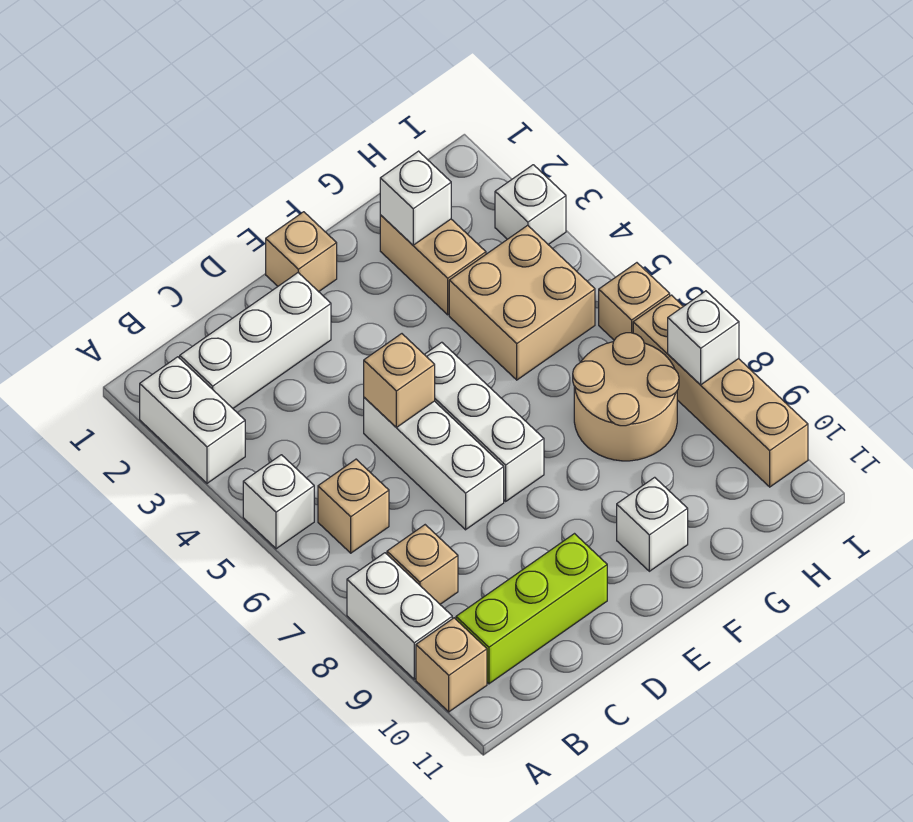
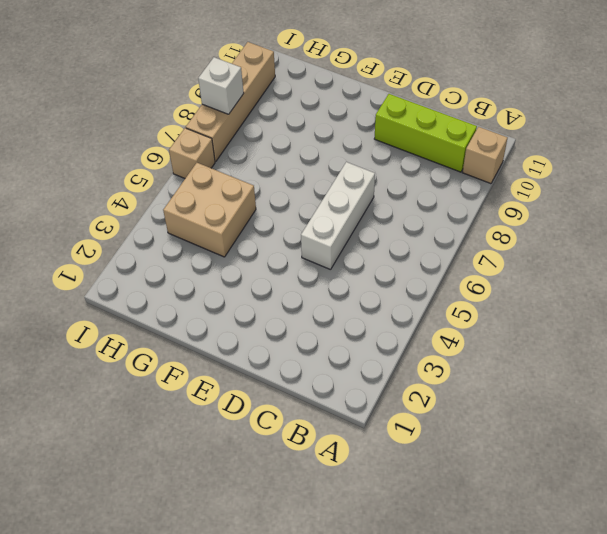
none -> white brick A2:A3 level 1
none -> white brick A5 level 1
none -> white brick A8:A9 level 1

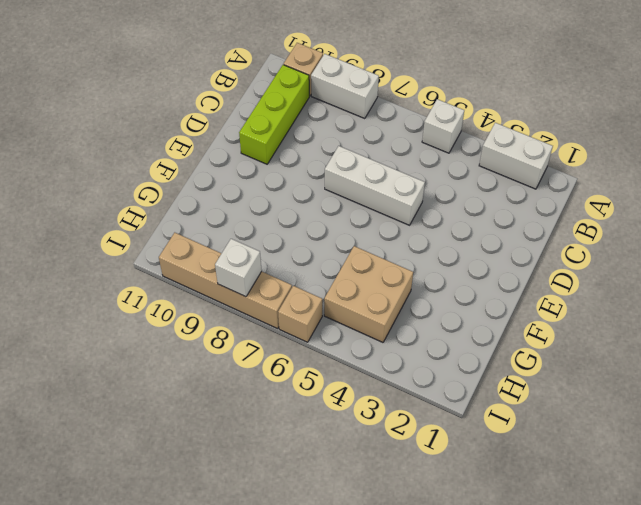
none -> white brick B2:D2 level 1
none -> tan brick B6 level 1
none -> tan brick B8 level 1

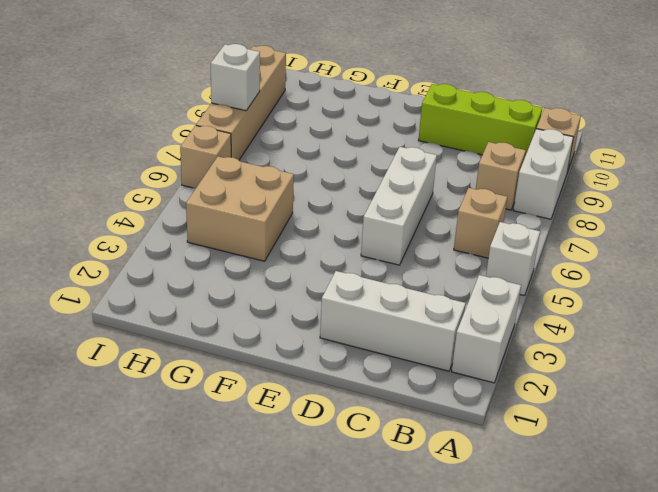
none -> tan brick E1 level 1
none -> white brick E5:E7 level 1
none -> white brick F10 level 1

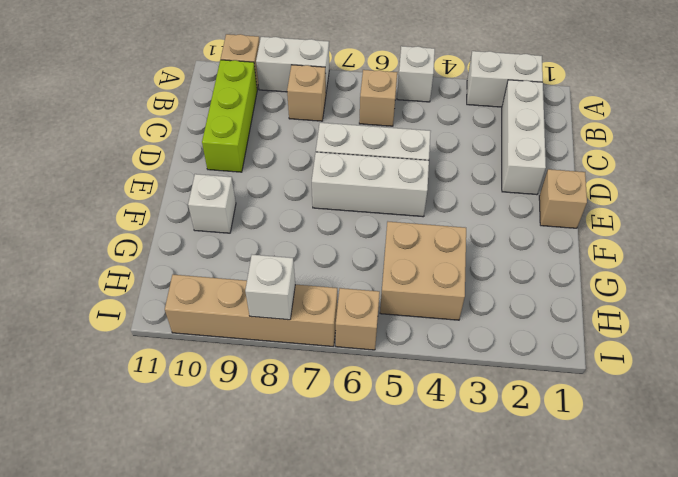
none -> tan brick G2:G3 level 1
none -> tan round brick G7:H8 level 1
none -> white brick I3 level 1

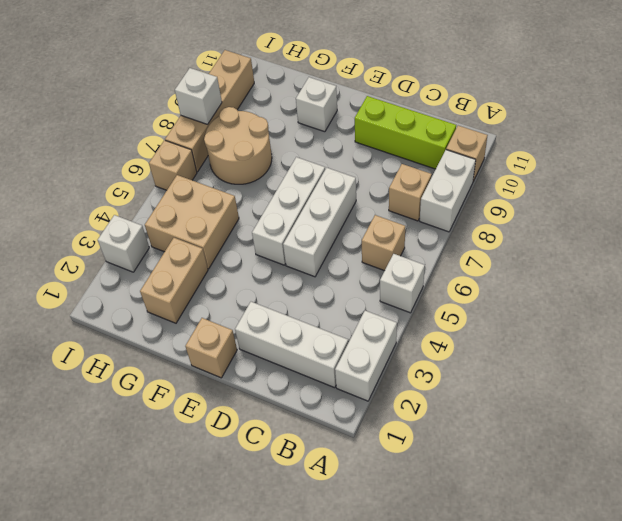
none -> tan brick D5 level 2
none -> white brick G2 level 2

